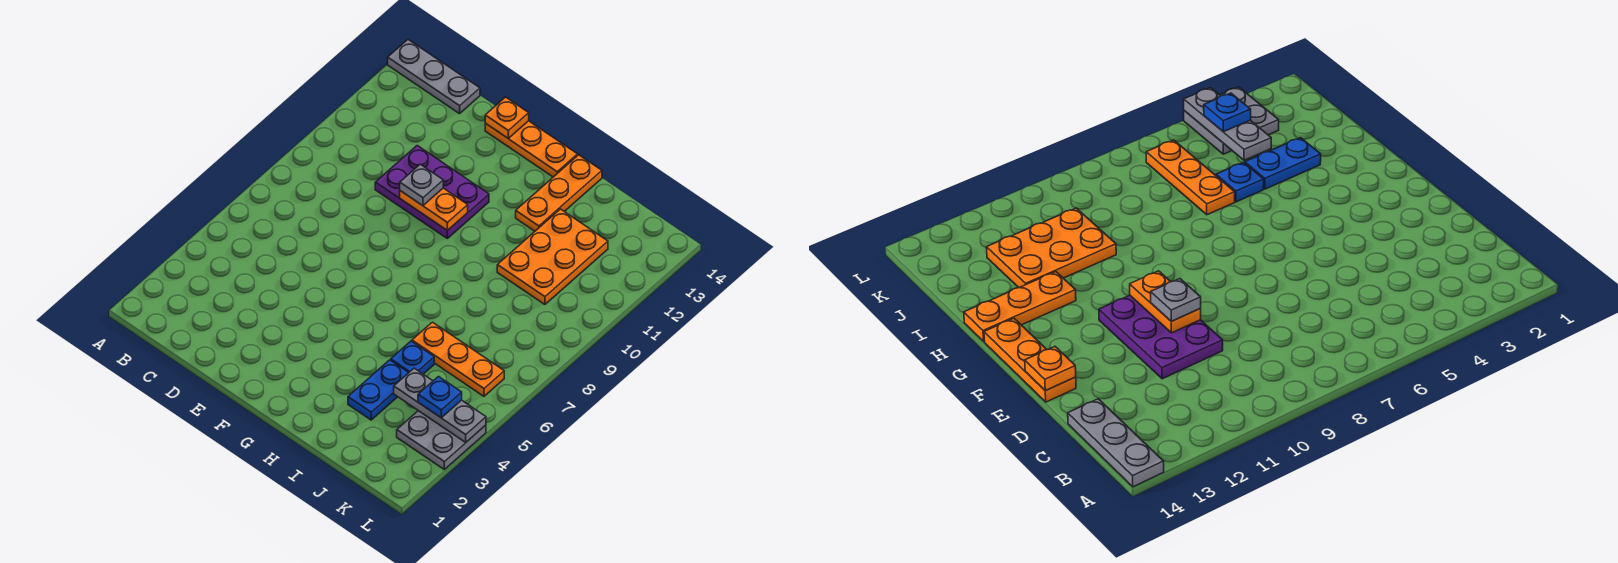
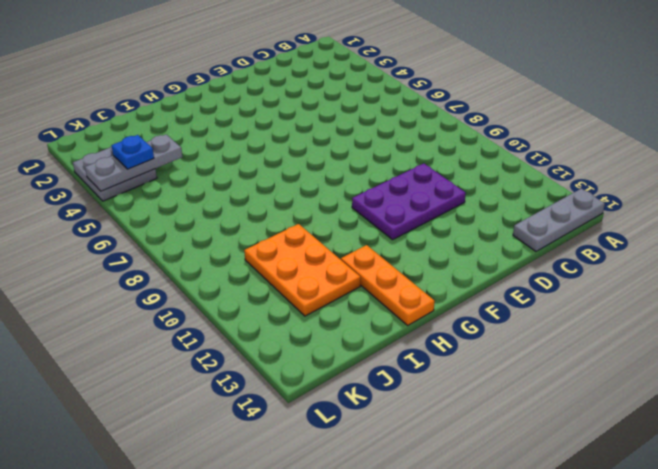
none -> orange plate E14:G14 level 1
none -> blue plate I3:I4 level 1
none -> blue plate I5 level 1

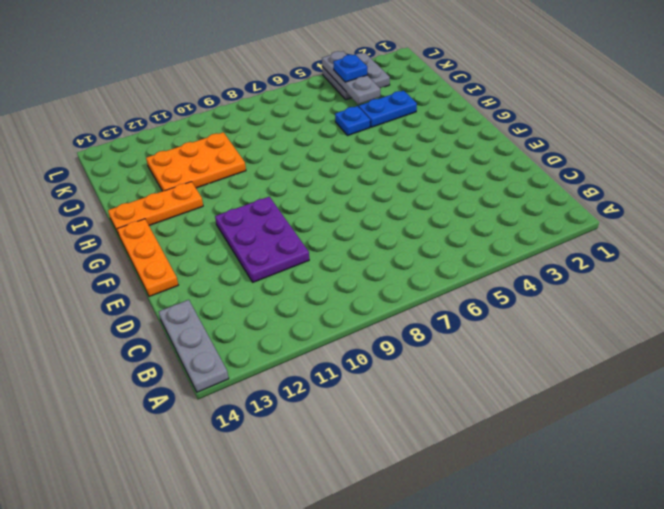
none -> orange plate I6:K6 level 1
none -> orange plate E10:F10 level 2
none -> orange plate E14 level 2

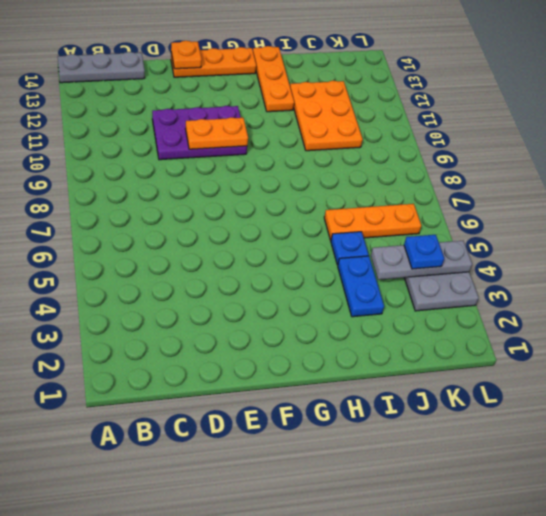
none -> grey plate E10 level 3

